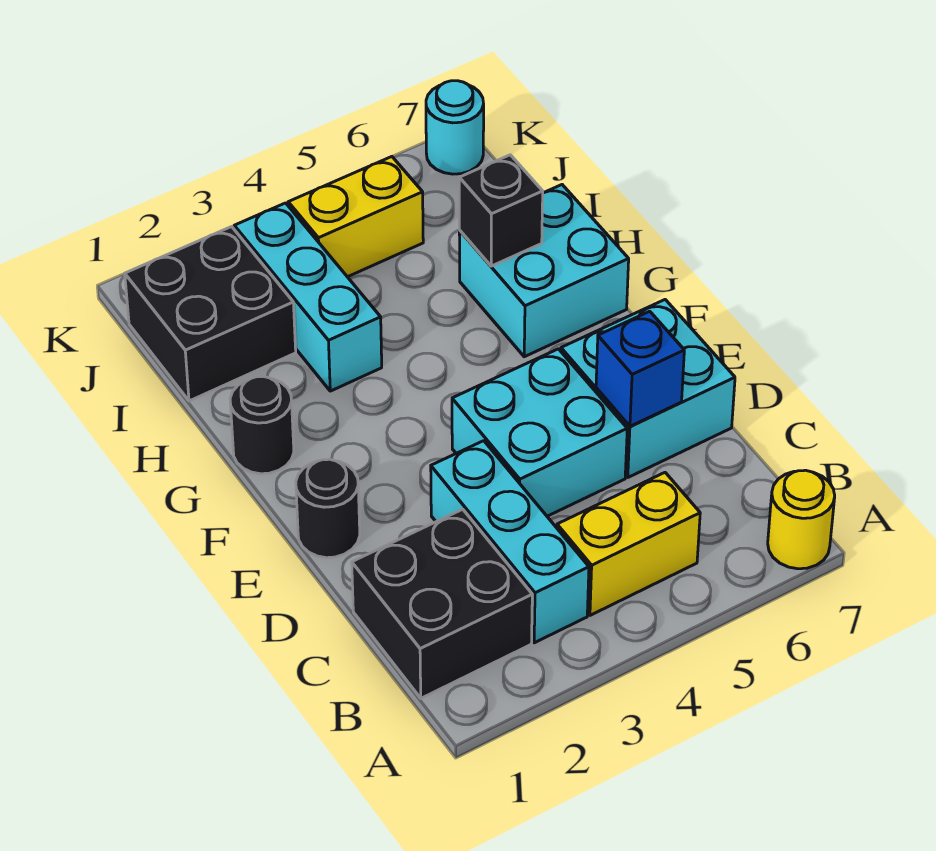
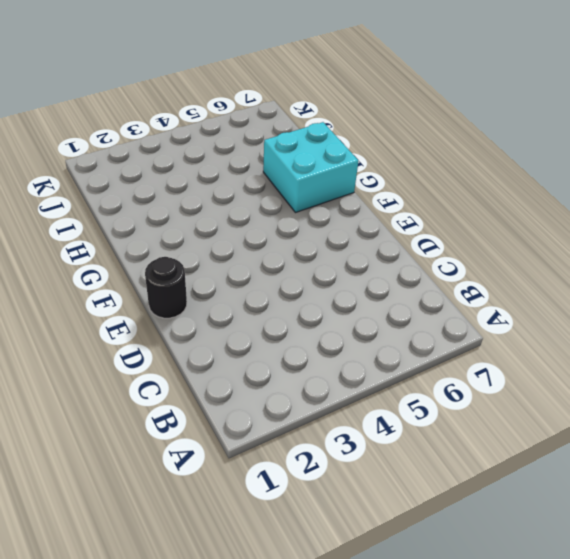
none -> yellow round brick A7 level 1
none -> black brick B1:C2 level 1
none -> cyan brick B3:D3 level 1

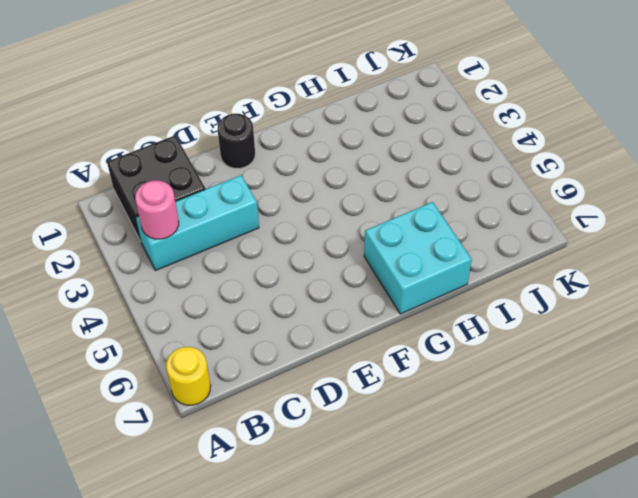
pink round brick B3 level 2 -> none
none -> yellow brick B4:B5 level 1
none -> cyan brick D4:E5 level 1
none -> cyan brick D6:E7 level 1

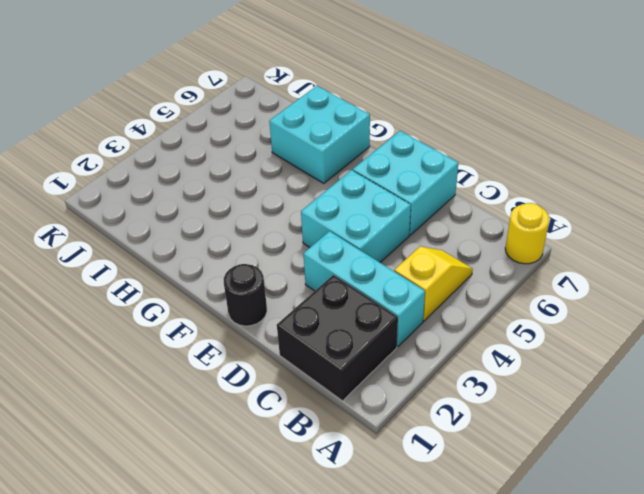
yellow slope B4:B5 level 1 top 4 -> yellow brick B4:B5 level 1
none -> black round brick G1 level 1
none -> cyan brick H3:J3 level 1
none -> black brick I1:J2 level 1

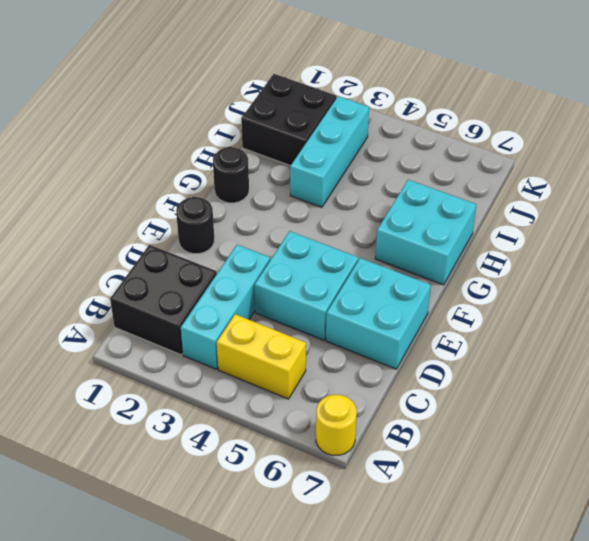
none -> yellow brick J4:J5 level 1
none -> cyan round brick K7 level 1
none -> blue brick D6 level 2

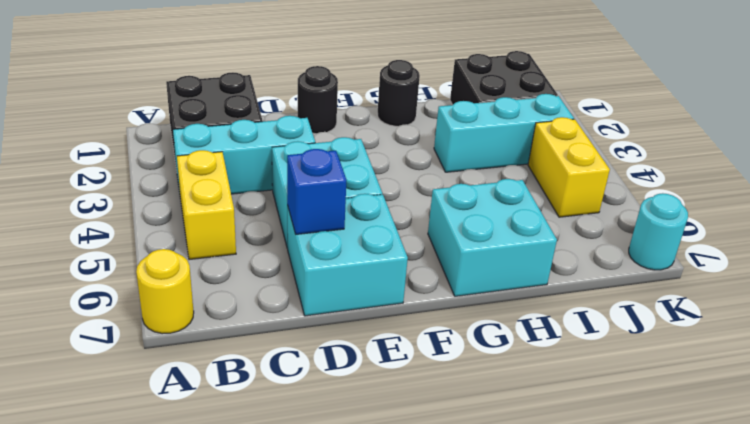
none -> black brick H6 level 2

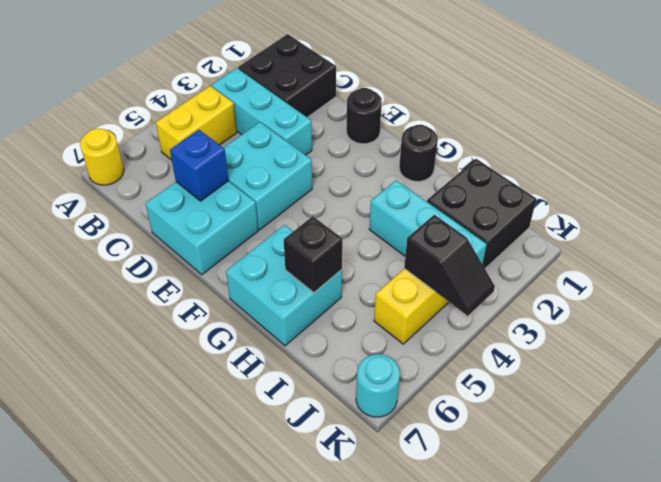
black slope J4:K4 level 2 top J -> none

